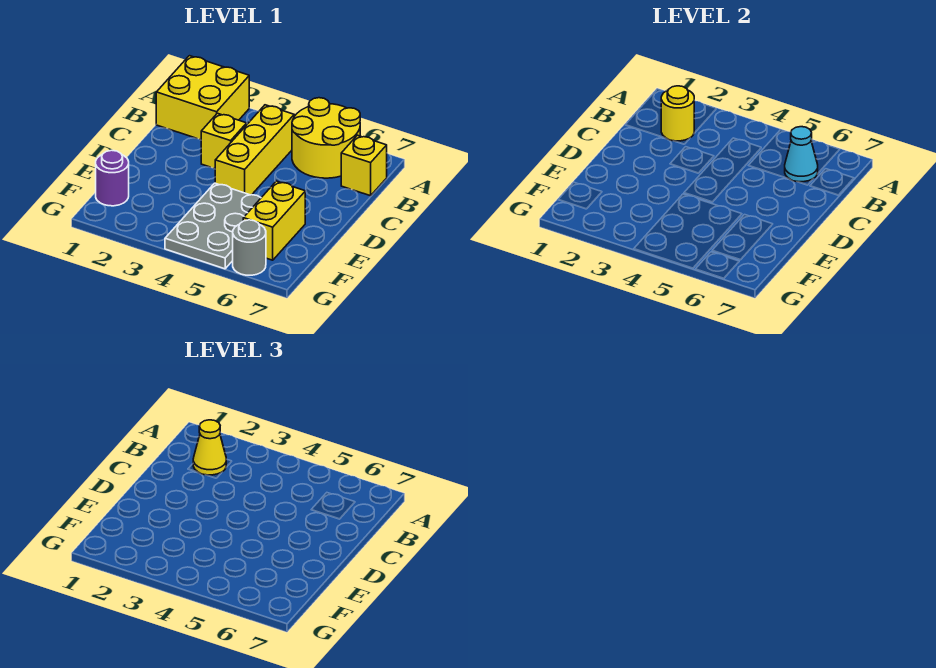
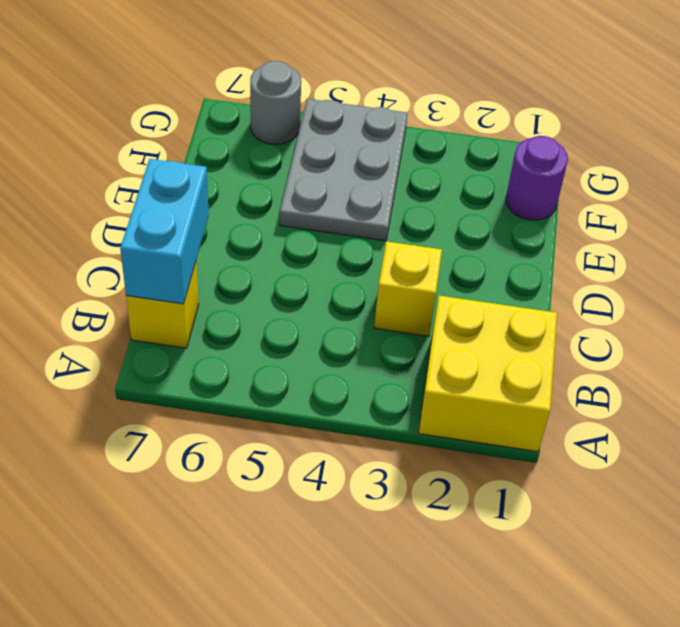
cyan brick B7:C7 level 2 -> none
none -> yellow round brick A5:B6 level 1
none -> yellow brick B4:D4 level 1
none -> yellow brick E6:F6 level 1

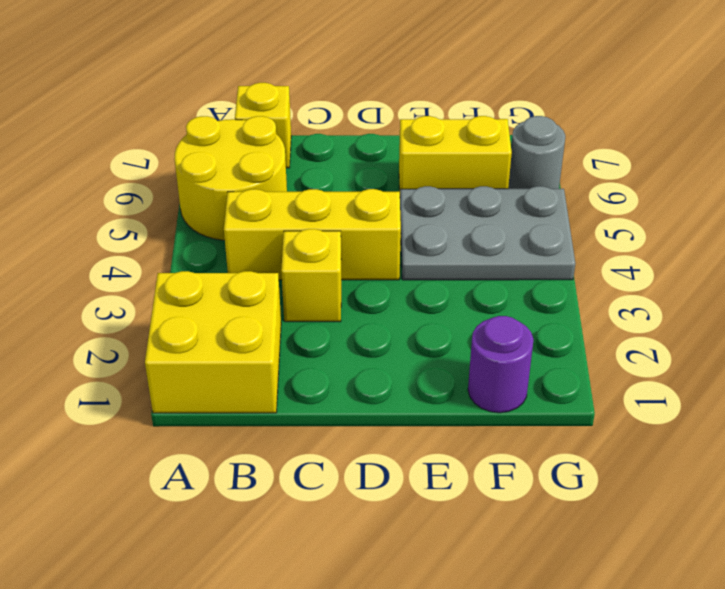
none -> yellow round brick B2 level 2
none -> cyan cone B6 level 2
none -> yellow cone B2 level 3

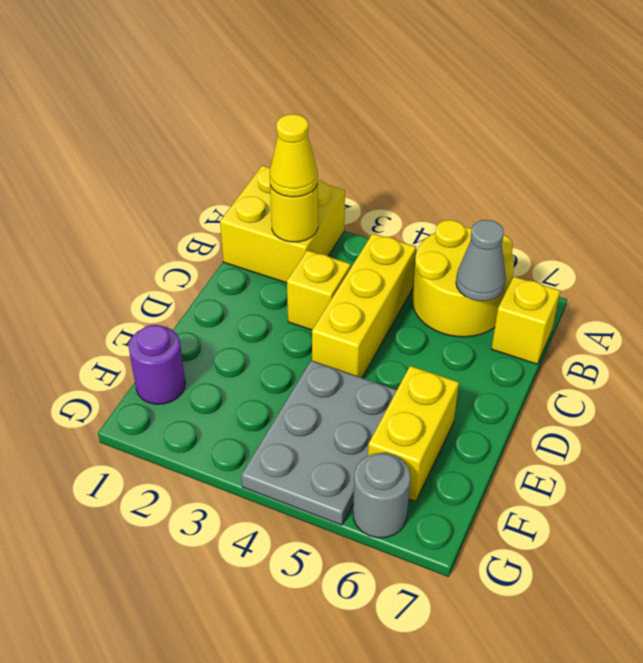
grey cone B6 level 2 -> cyan cone B6 level 2

